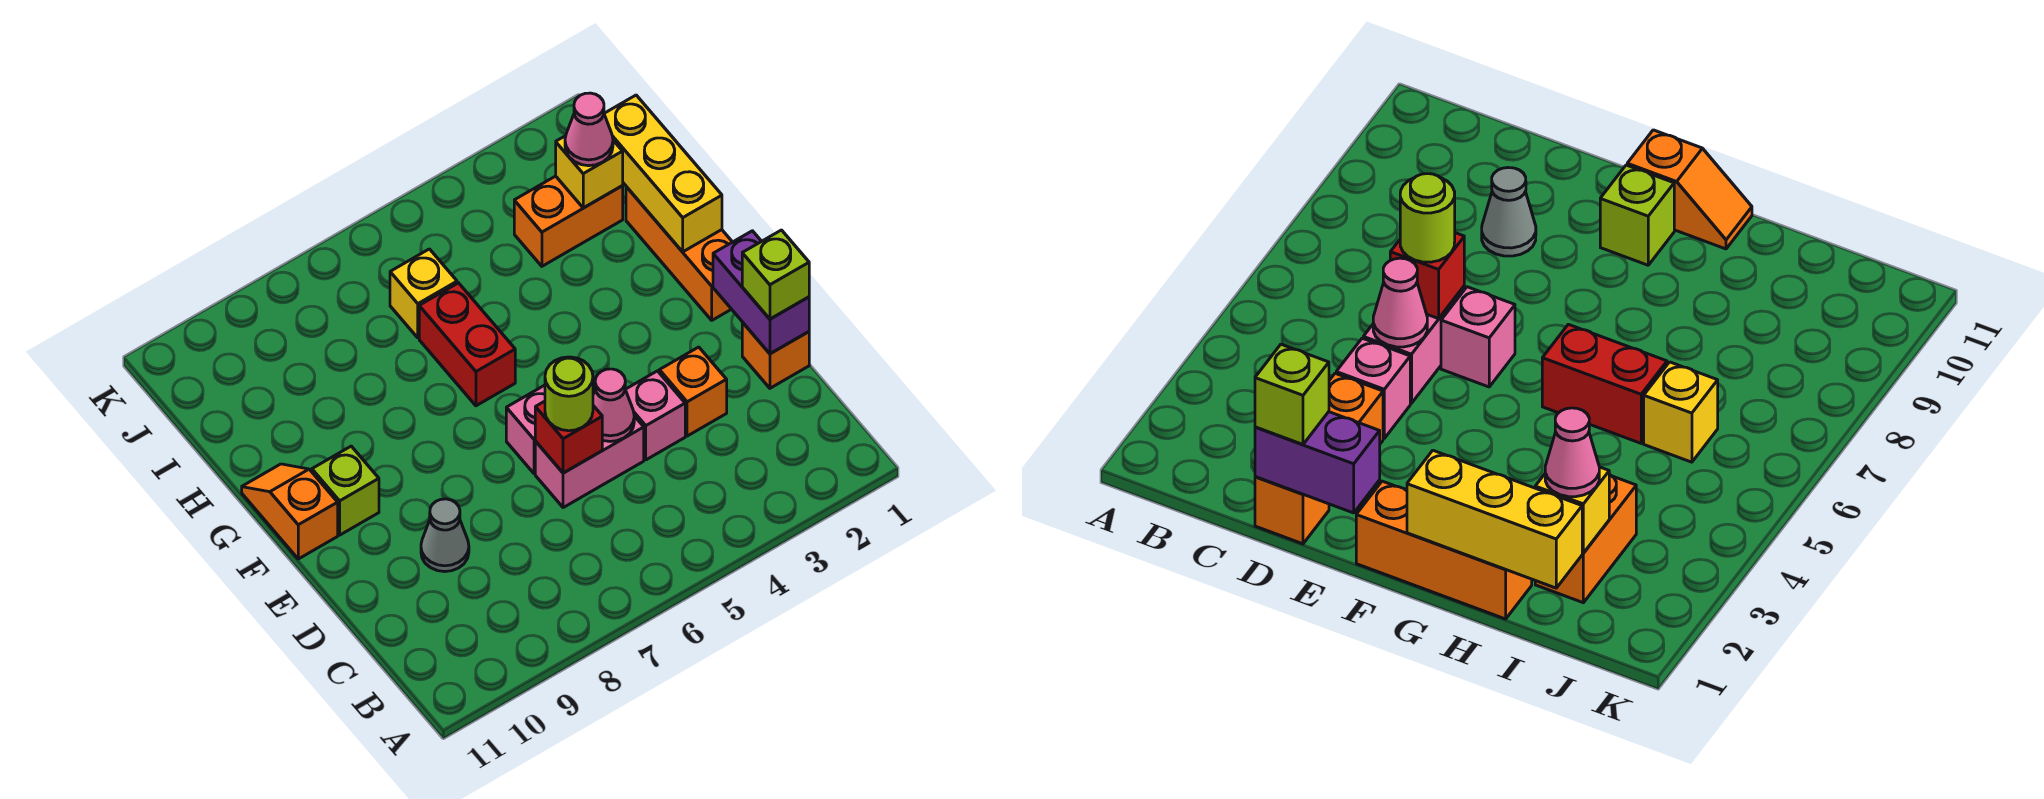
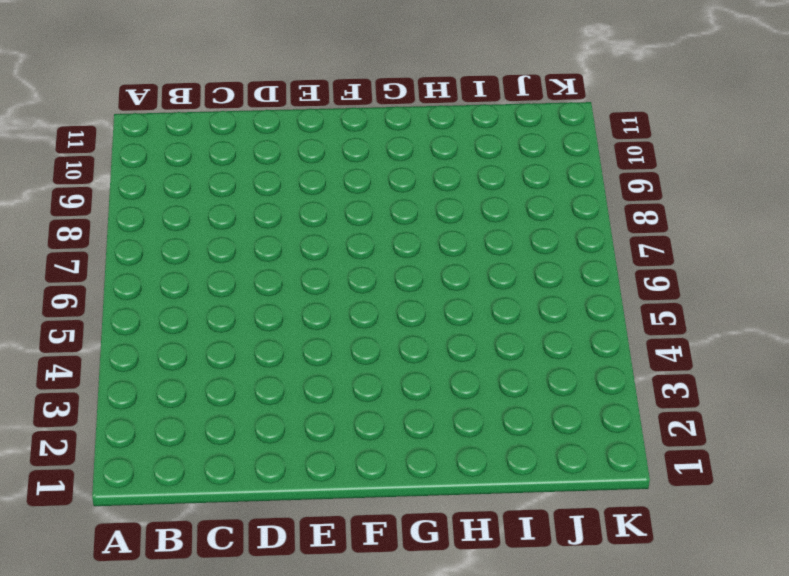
none -> orange brick D1 level 1
none -> orange brick D3 level 1
none -> pink brick D4 level 1

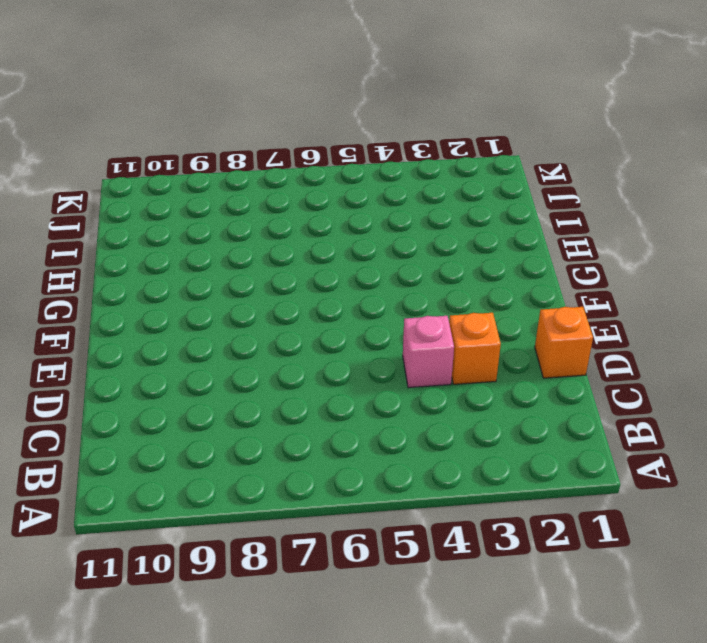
none -> pink brick D5:D6 level 1
none -> grey cone D9 level 1
none -> pink brick E6 level 1

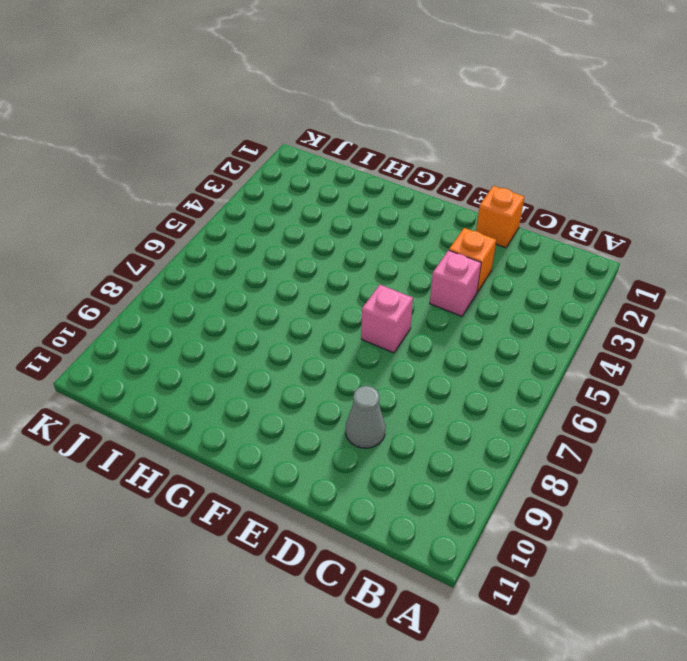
none -> pink brick D5:D6 level 1
none -> orange brick F1:H1 level 1
none -> lime brick F10 level 1

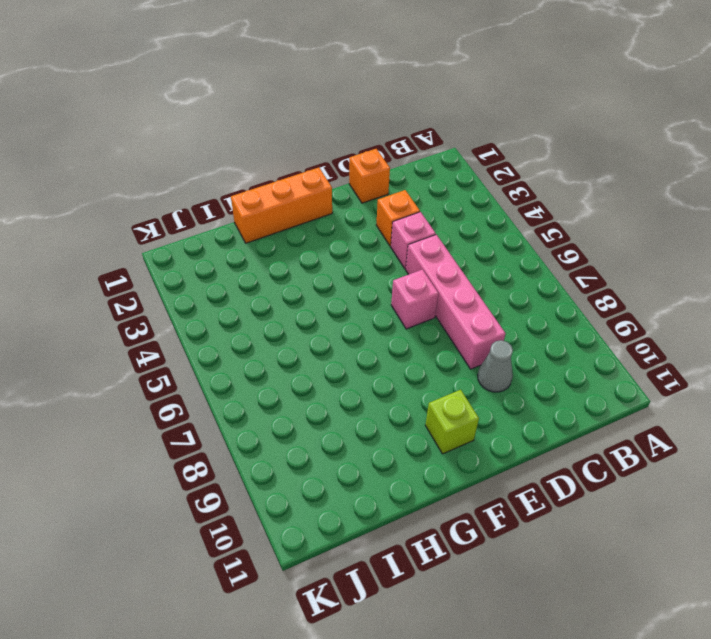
pink brick D5:D8 level 1 -> pink brick D5:D6 level 1
none -> orange slope F11:G11 level 1 top F
none -> red brick G6:H6 level 1
none -> orange brick I2:I3 level 1

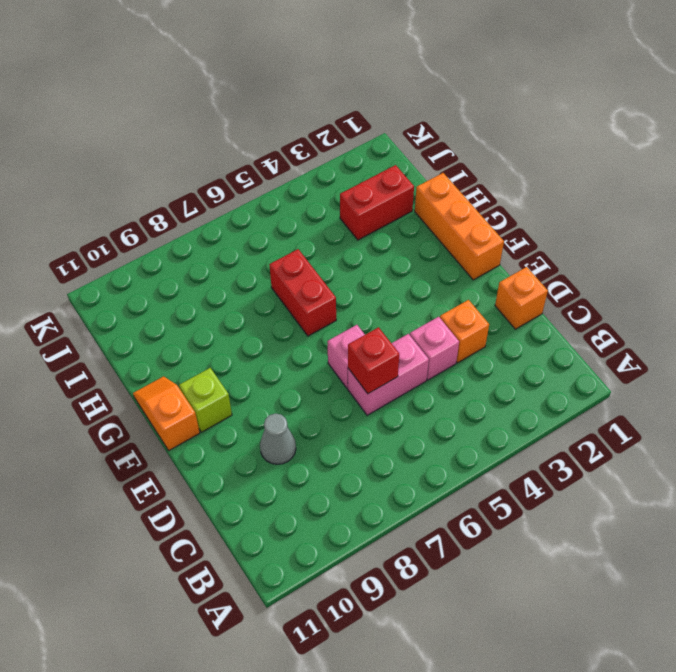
red brick I2:I3 level 1 -> orange brick I2:I3 level 1
none -> yellow brick I6 level 1
none -> purple brick D1:E1 level 2
none -> pink cone D5 level 2

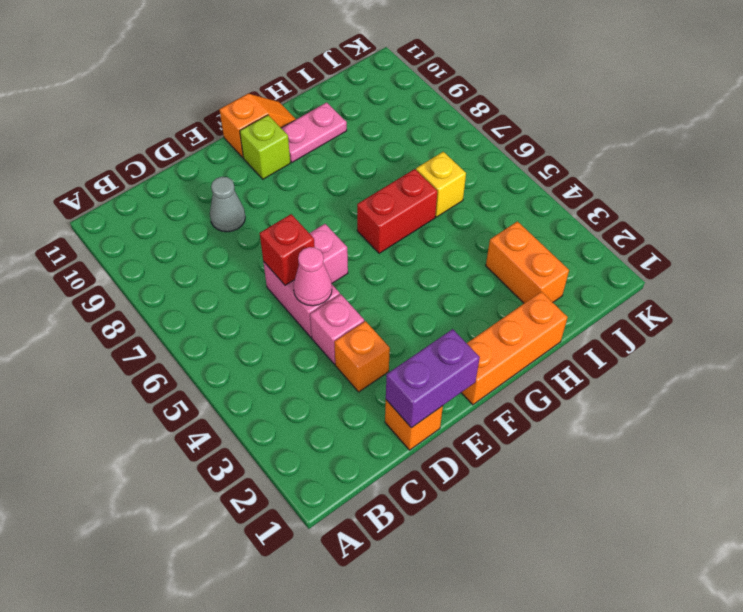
pink plate G10:H10 level 1 -> none
none -> yellow brick G1:I1 level 2
none -> yellow brick I2 level 2
none -> lime brick D1 level 3

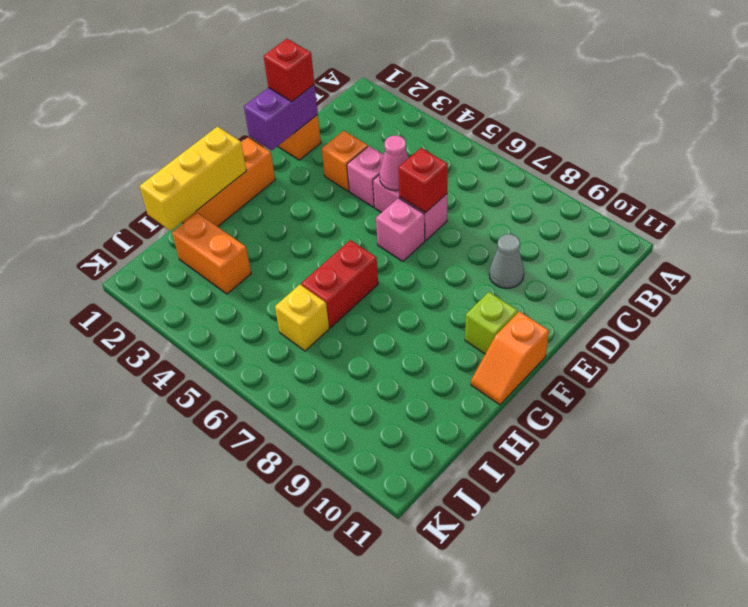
red brick D1 level 3 -> lime brick D1 level 3
none -> yellow brick I2 level 2
none -> lime round brick D6 level 3
none -> pink cone I2 level 3

